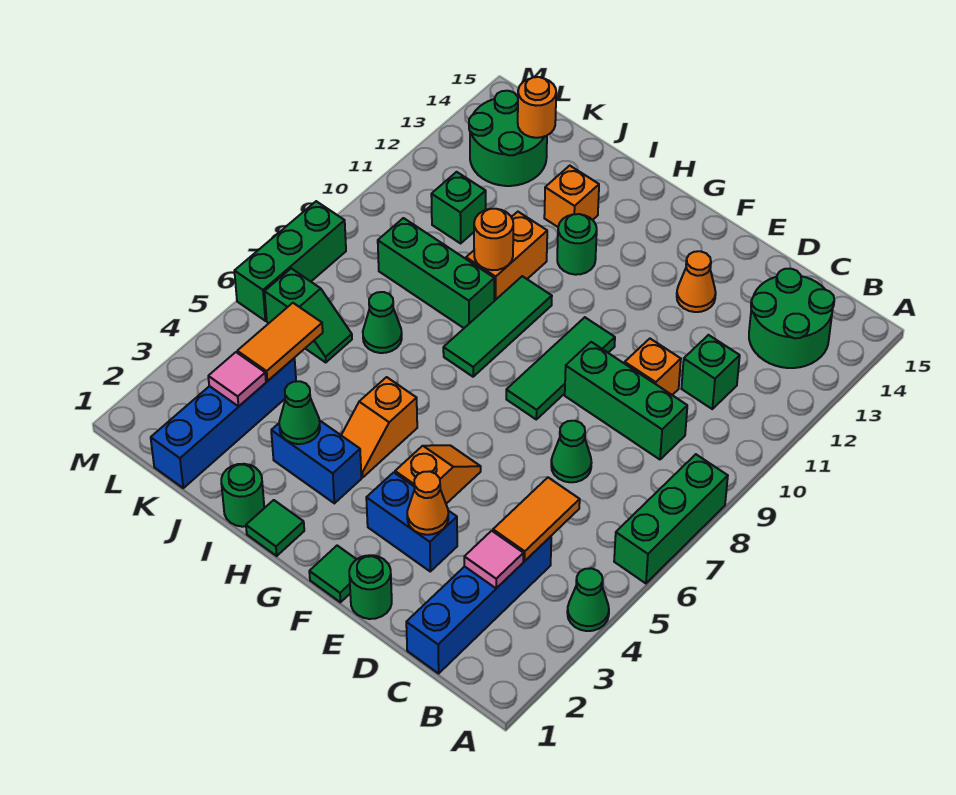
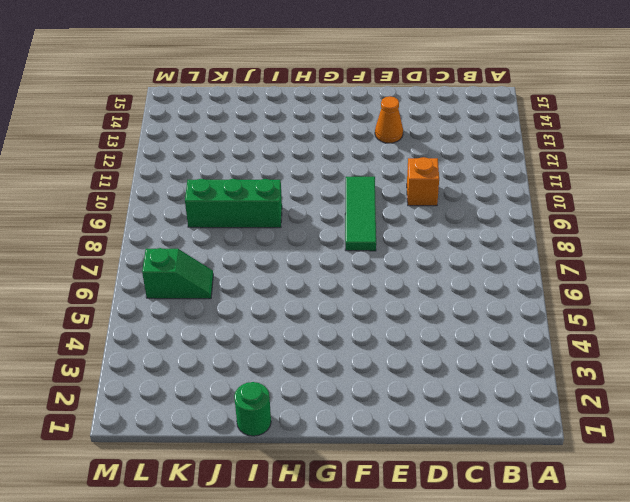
none -> green cone A4 level 1
none -> green brick A6:A8 level 1
none -> green round brick B13:C14 level 1
none -> blue brick C1:C4 level 1

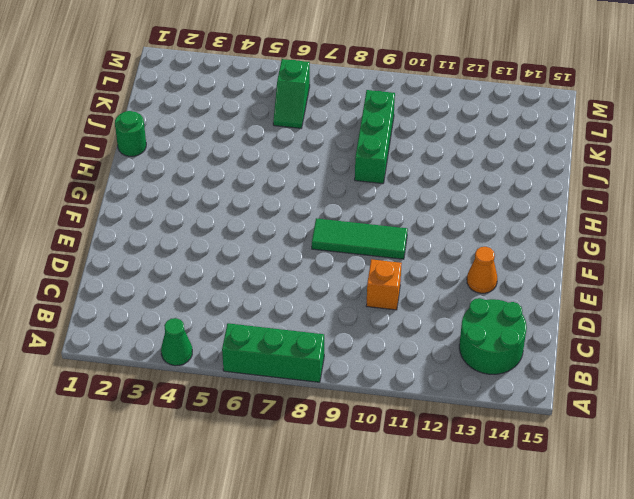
none -> blue brick C1:C4 level 1
none -> green brick C9:E9 level 1
none -> green brick C11 level 1
none -> green cone D7 level 1

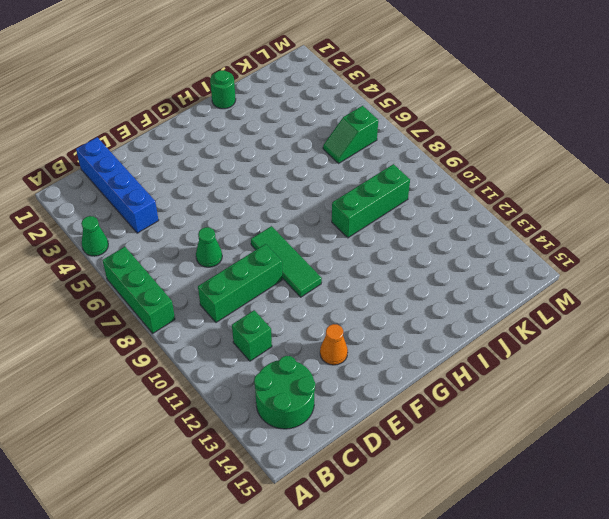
none -> orange brick D10 level 1
none -> green round brick E1 level 1
none -> blue brick E3:F3 level 1
none -> green tile F1 level 1

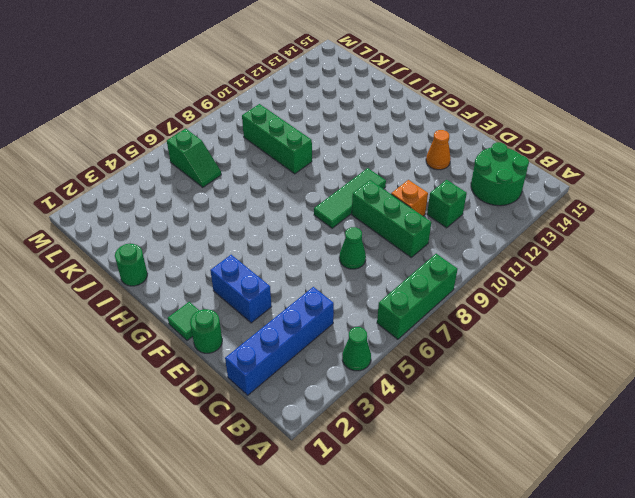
none -> orange slope F4:F5 level 1 top 4
none -> green tile H1 level 1
none -> blue brick H3:I3 level 1
none -> orange slope H4:H5 level 1 top 5

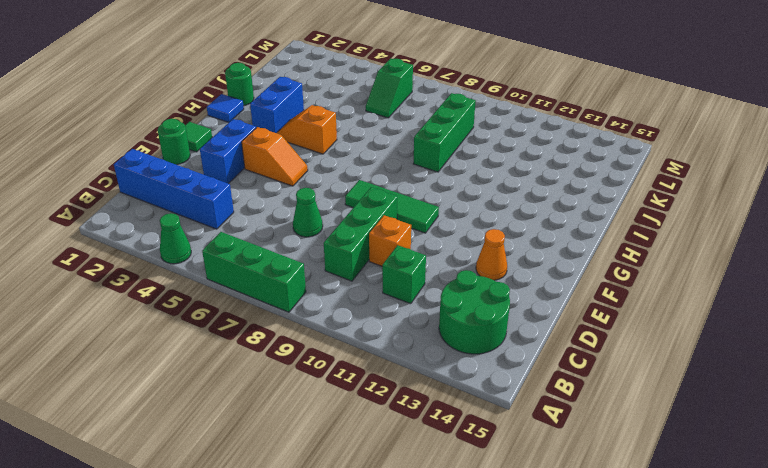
blue tile H1 level 1 -> green tile H1 level 1
none -> green tile H8:H10 level 1
none -> green round brick H12 level 1
none -> orange brick I10:I11 level 1
none -> orange brick I13 level 1

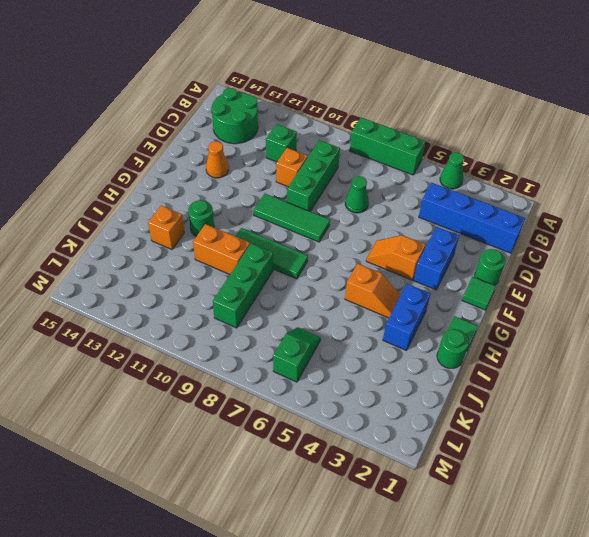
none -> green cone J7 level 1
none -> blue brick K1:K4 level 1
none -> green brick K11 level 1
none -> green round brick K13:L14 level 1

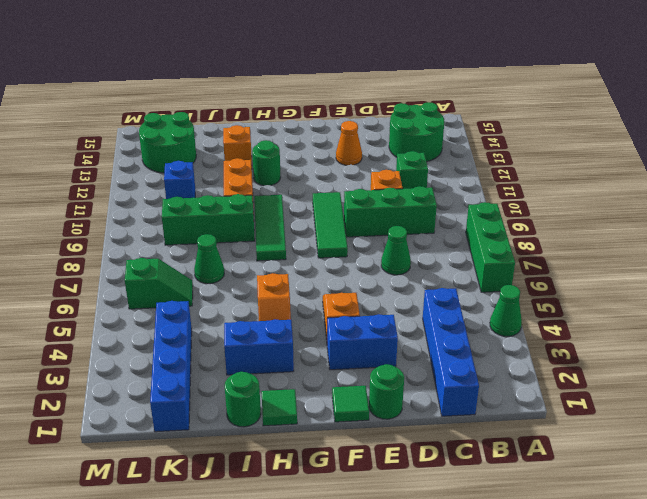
blue brick K11 level 1 -> green brick K11 level 1
none -> green brick M6:M8 level 1
none -> pink tile C3 level 2
none -> orange tile C4:C5 level 2
none -> orange cone E3 level 2

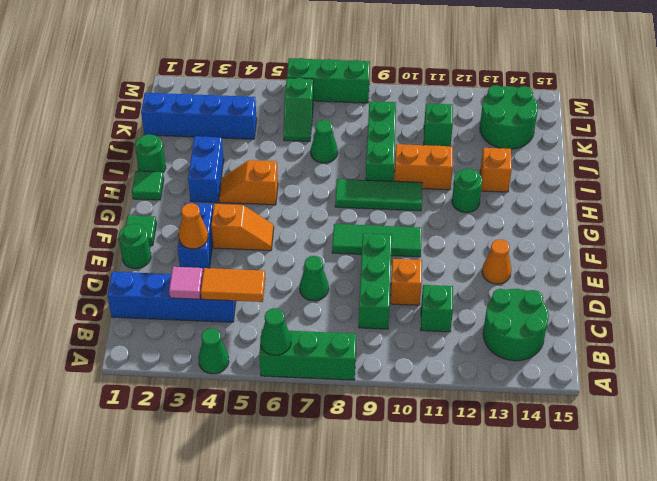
green cone A6 level 2 -> green cone I3 level 2
none -> orange round brick I10 level 2
none -> pink tile K3 level 2
none -> orange tile K4:K5 level 2
none -> orange round brick K14 level 2

